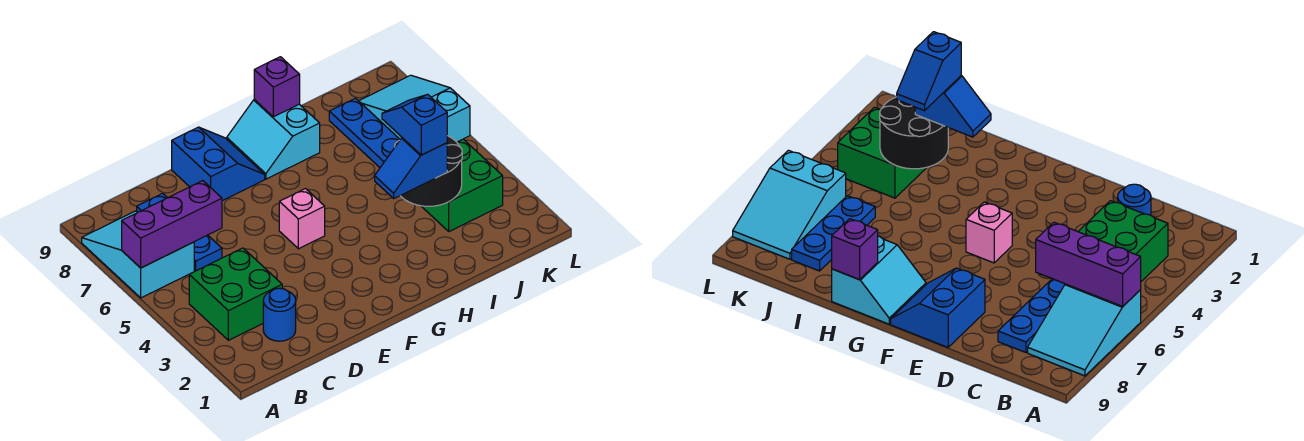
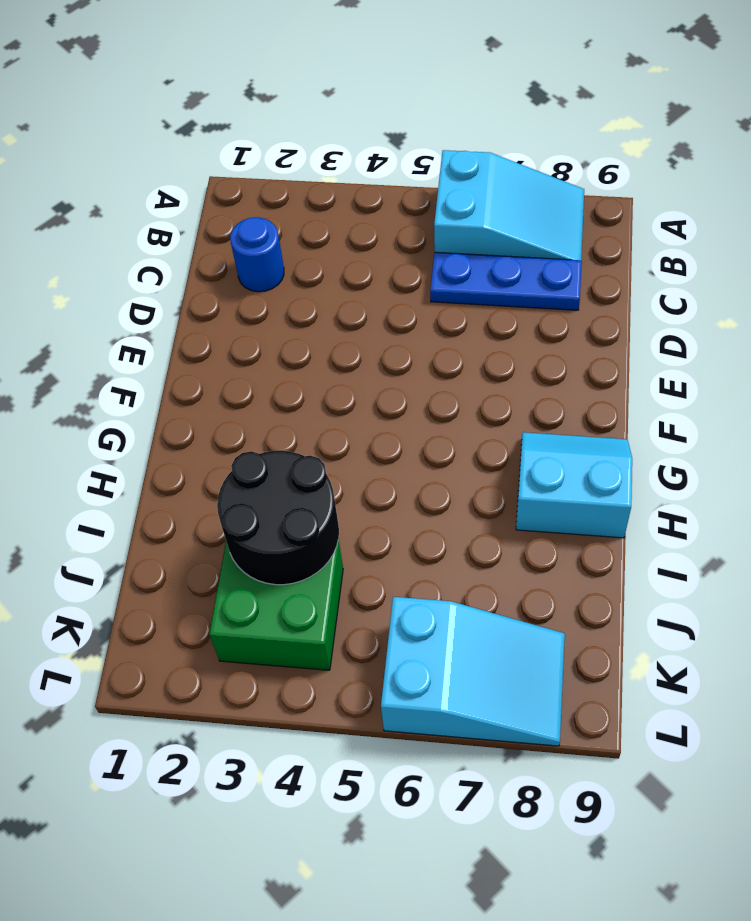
none -> green brick B3:C4 level 1
none -> blue slope E8:F9 level 1 top E
none -> pink brick F5 level 1

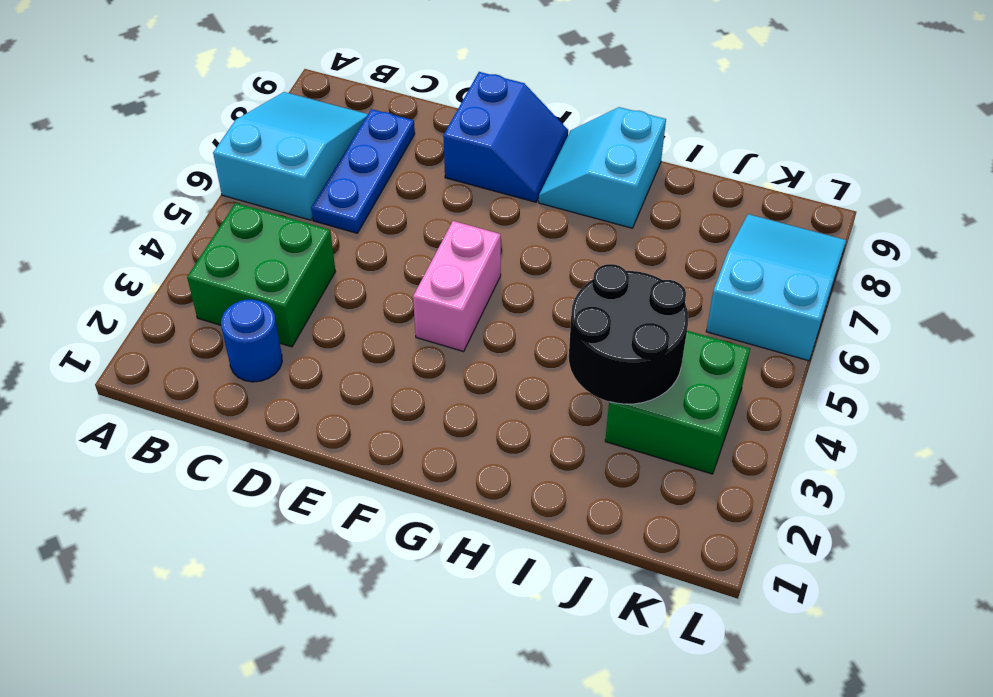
pink brick F4:F5 level 1 -> pink brick F5 level 1
none -> blue plate J6:J8 level 1
none -> purple brick A6:C6 level 2
none -> purple brick H9 level 2

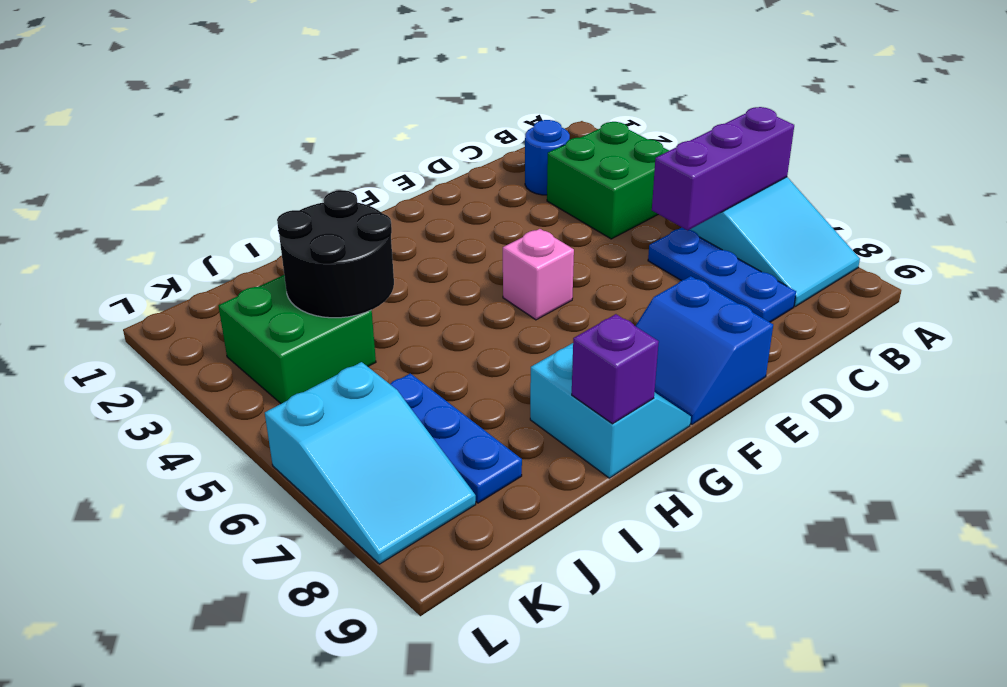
none -> blue slope H3:I3 level 3 top I
none -> blue slope I3:I4 level 4 top 3

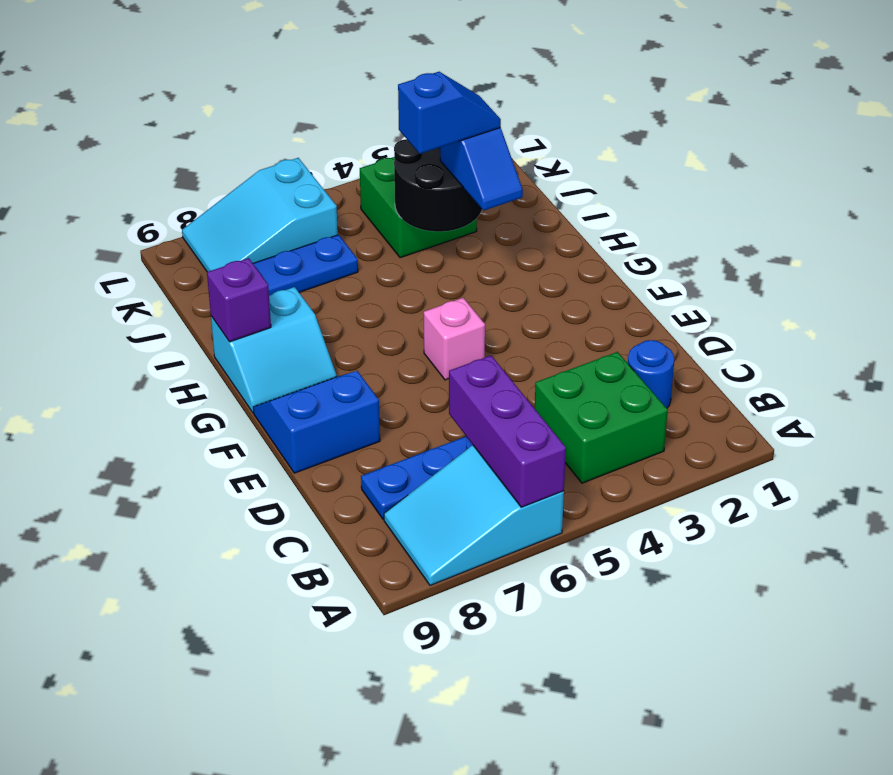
blue slope I3:I4 level 4 top 4 -> blue slope I3:I4 level 4 top 3

